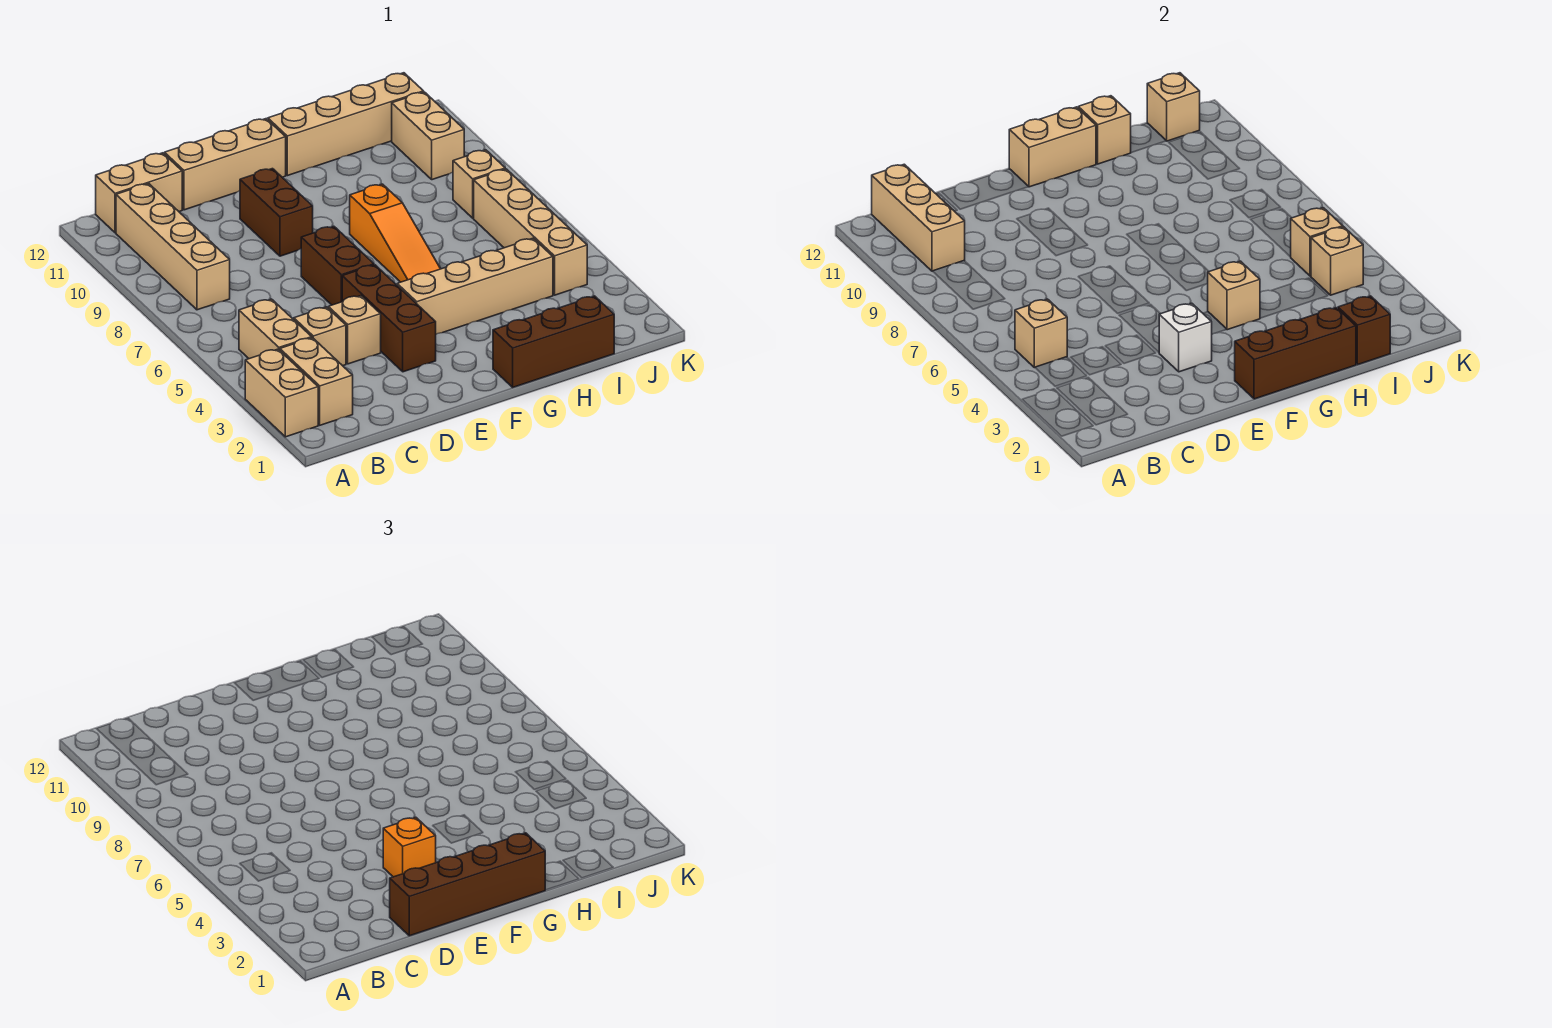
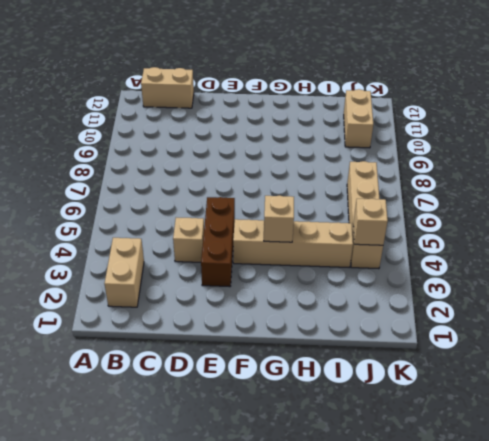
none -> tan brick A2:A3 level 1
none -> tan brick B4:B5 level 1
none -> tan brick B8:B11 level 1
none -> tan brick C4 level 1

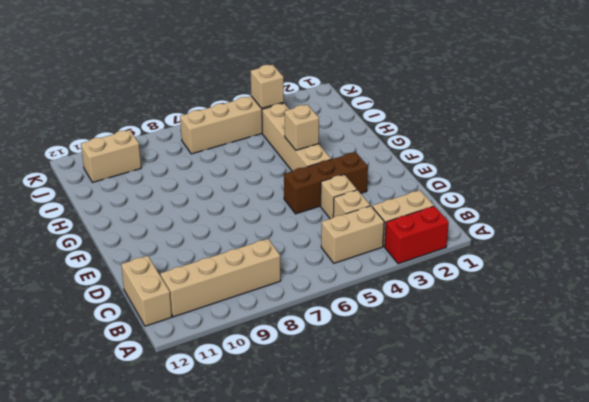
red brick A2:A3 level 1 -> tan brick A2:A3 level 1
none -> tan brick D12:F12 level 1
none -> brown brick E6:E7 level 1
none -> brown brick E9:E10 level 1
none -> brown brick G1:I1 level 1

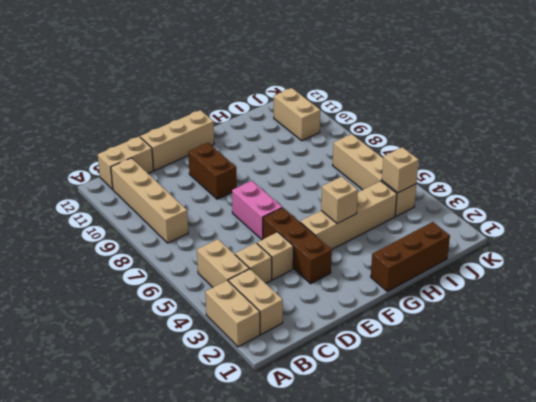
pink brick E6:E7 level 1 -> brown brick E6:E7 level 1
none -> orange slope G6:G8 level 1 top 8
none -> tan brick G12:J12 level 1
none -> tan brick J8 level 1
none -> tan brick B5 level 2

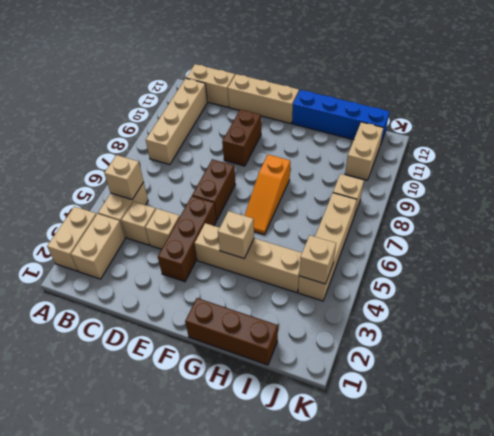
blue brick G12:J12 level 1 -> tan brick G12:J12 level 1
none -> tan brick B10:B12 level 2
none -> white brick E3 level 2
none -> brown brick F1:H1 level 2
none -> tan brick F12:G12 level 2

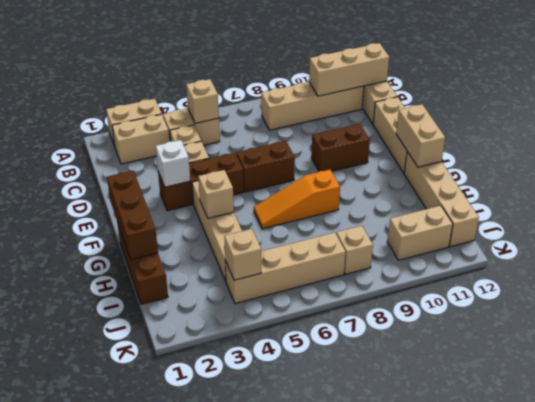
none -> tan brick H12 level 2
none -> brown brick I1 level 2
none -> tan brick J5 level 2
none -> tan brick J12 level 2

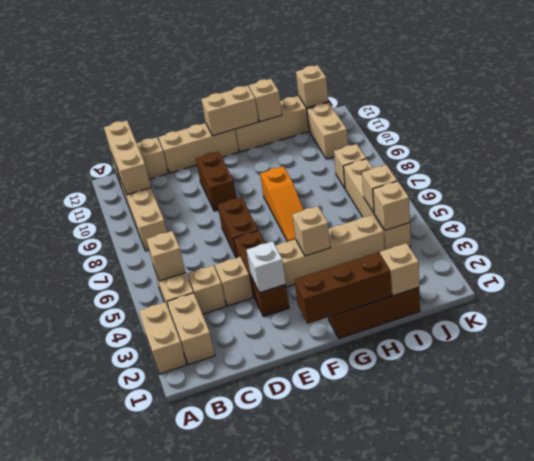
tan brick I1 level 2 -> brown brick I1 level 2
none -> brown brick D1:G1 level 3
none -> orange brick E3 level 3

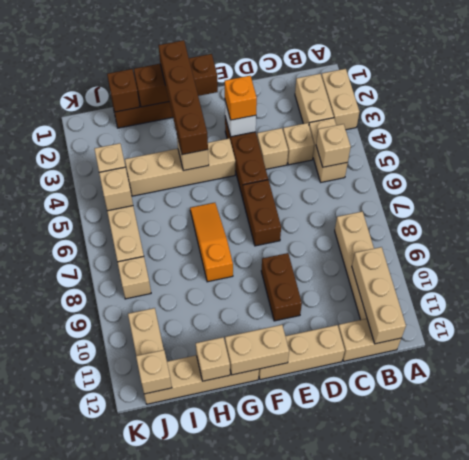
brown brick G1:G4 level 3 -> brown brick D1:G1 level 3

